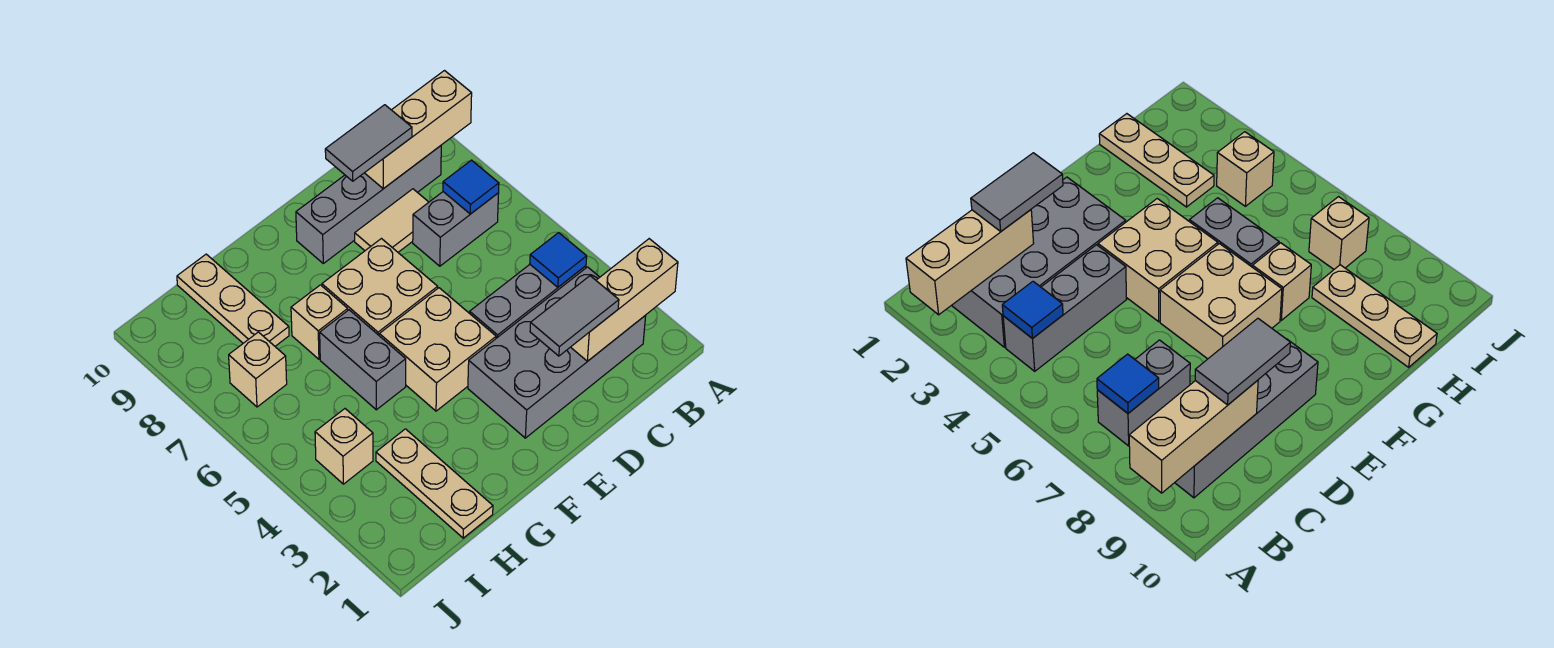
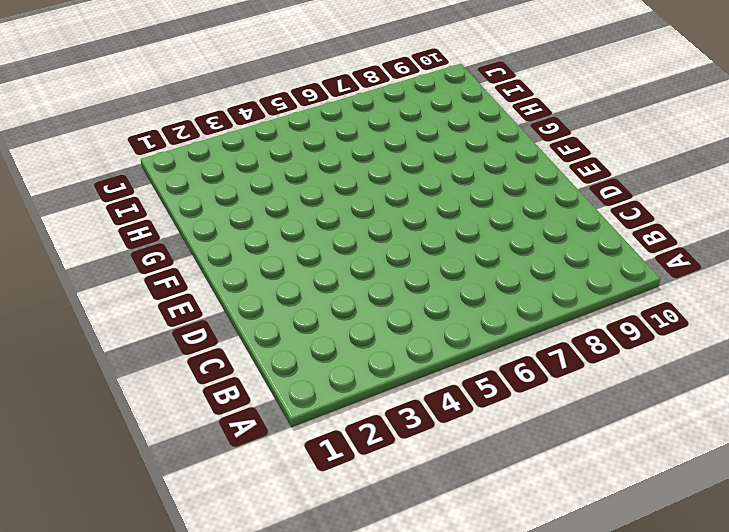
none -> grey brick B2:E3 level 1
none -> grey brick B4:D4 level 1
none -> grey brick B7:C7 level 1

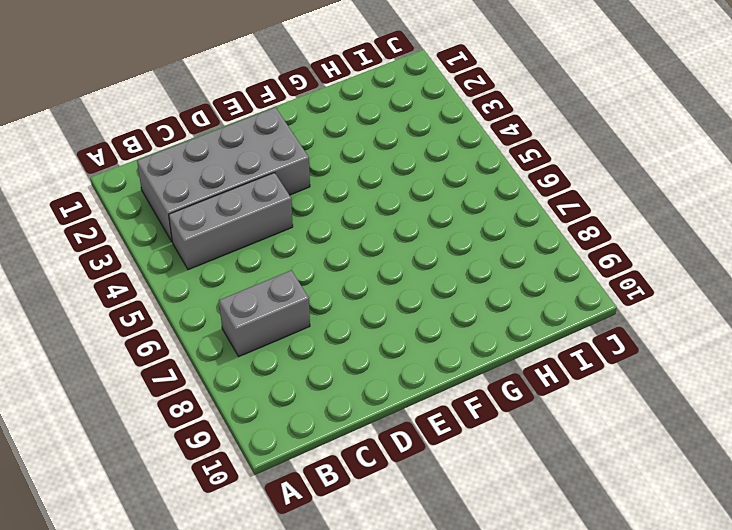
none -> grey brick B9:E9 level 1
none -> tan tile C8:D8 level 1
none -> tan brick E4:F5 level 1

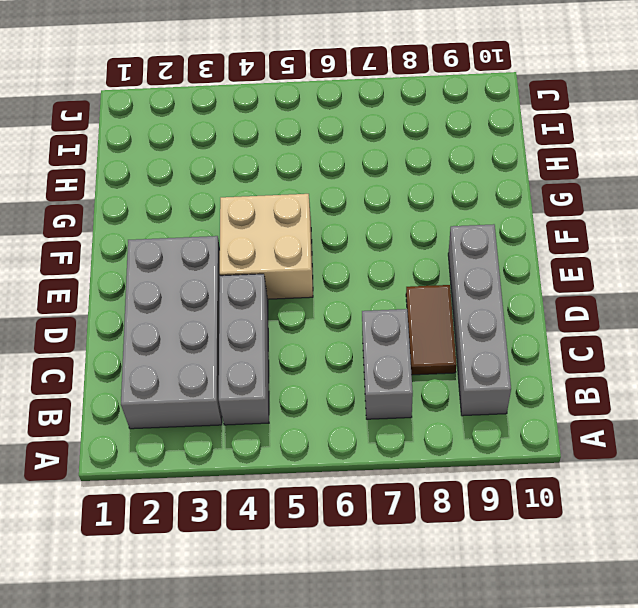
brown tile C8:D8 level 1 -> tan tile C8:D8 level 1
none -> tan brick E6:F7 level 1
none -> grey brick G5:G6 level 1
none -> tan brick G7 level 1

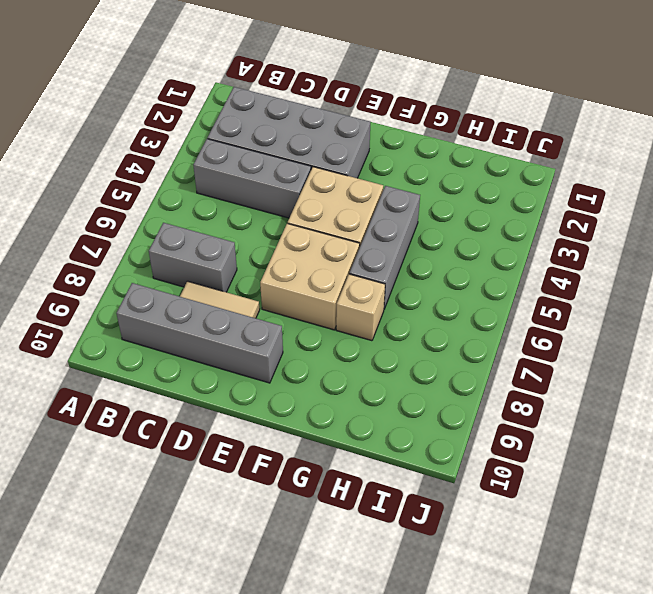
grey brick G4:G6 level 1 -> grey brick G5:G6 level 1
none -> tan plate H1:H3 level 1
none -> tan plate H8:H10 level 1
none -> tan brick I4 level 1

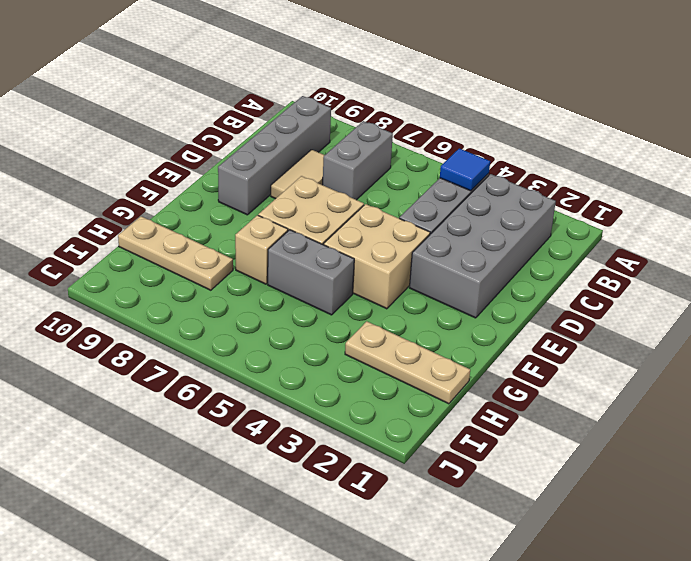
none -> tan brick I4 level 1
none -> tan brick I7 level 1
none -> tan brick A2:C2 level 2

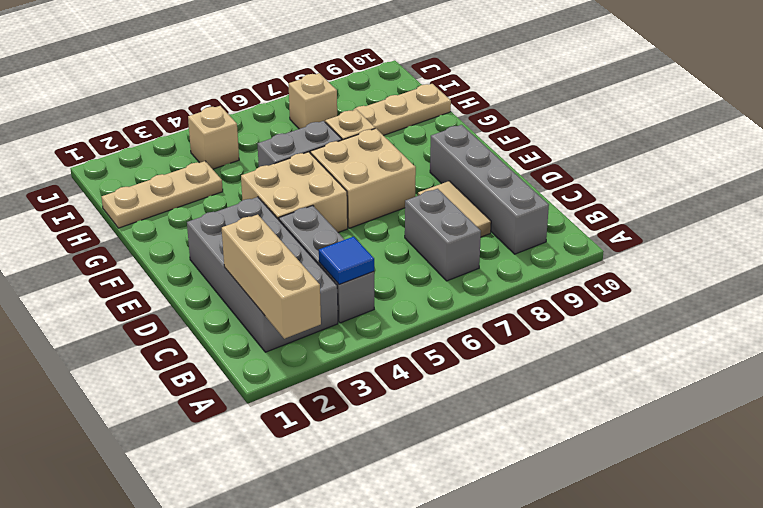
none -> tan brick A9:C9 level 2
none -> blue tile B7 level 2
none -> grey tile C2:D2 level 3

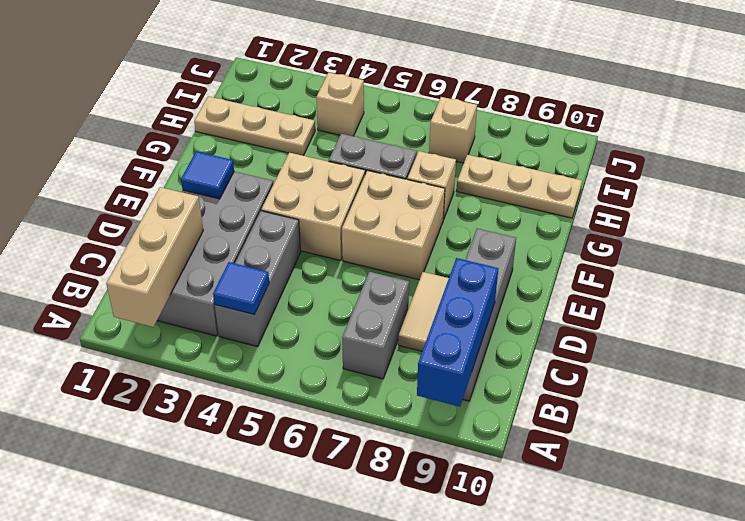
blue brick A9:C9 level 2 -> tan brick A9:C9 level 2
blue tile E2 level 2 -> blue tile B7 level 2
none -> grey tile C2:D2 level 3
none -> grey tile C9:D9 level 3

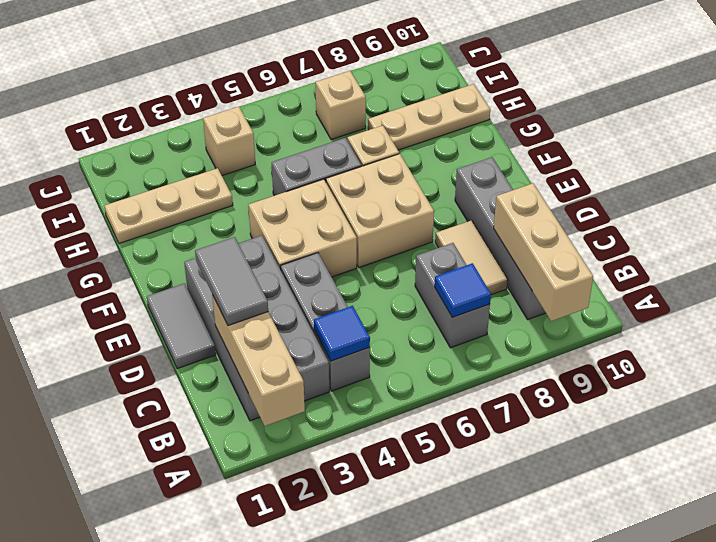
grey tile D1:E1 level 1 -> grey tile C9:D9 level 3

